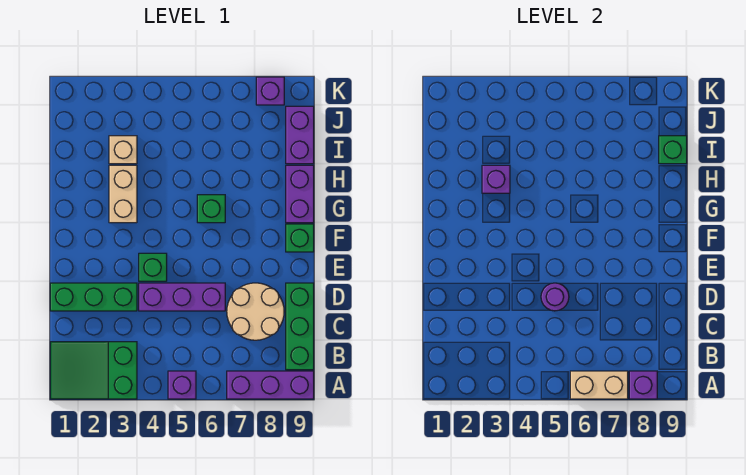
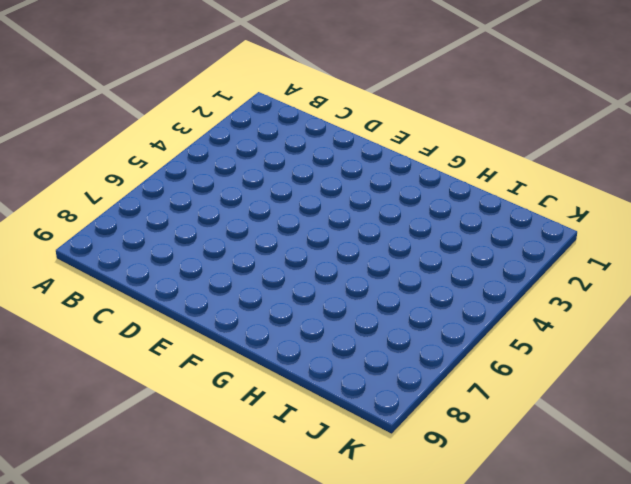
none -> green slope A1:B3 level 1 top 3
none -> purple brick A5 level 1
none -> purple brick A7:A9 level 1

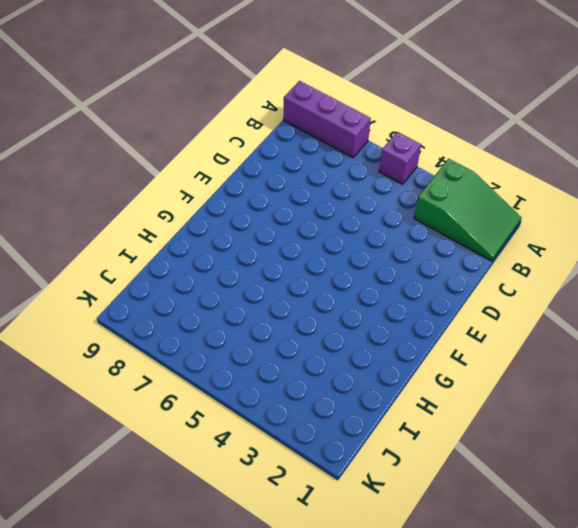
none -> green brick B9:D9 level 1
none -> tan round brick C7:D8 level 1
none -> green brick D1:D3 level 1

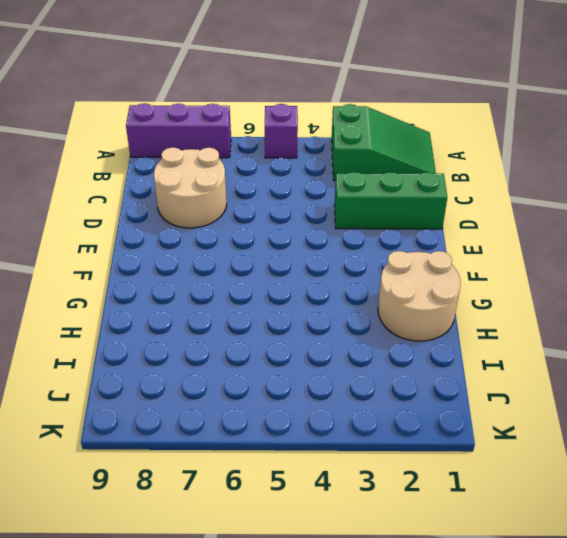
tan round brick G1:H2 level 1 -> none
none -> green brick B9:D9 level 1
none -> purple brick D4:D6 level 1
none -> green brick E4 level 1

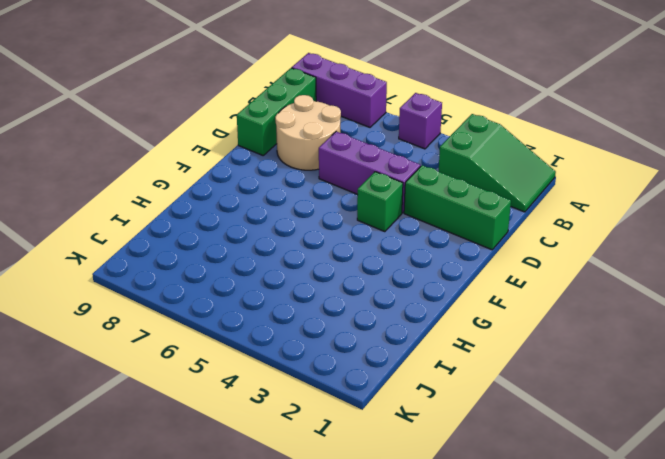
none -> green brick F9 level 1
none -> tan brick G3:H3 level 1
none -> green brick G6 level 1

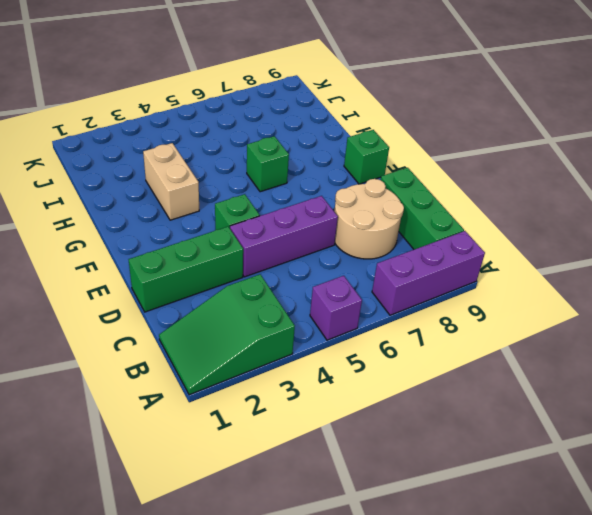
none -> purple brick G9:H9 level 1
none -> tan brick I3 level 1
none -> purple brick I9:J9 level 1

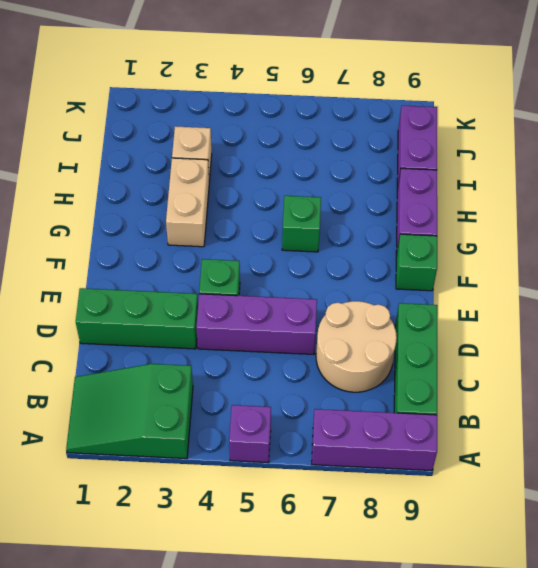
none -> purple brick K8 level 1
none -> tan brick A6:A7 level 2
none -> purple brick A8 level 2

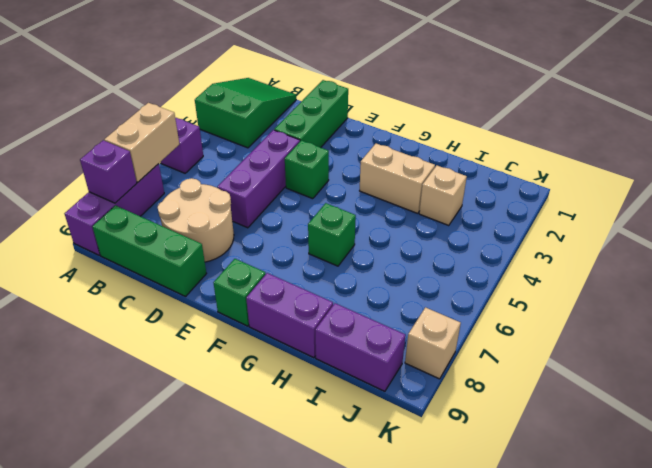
tan brick K8 level 1 -> purple brick K8 level 1
none -> purple round brick D5 level 2
none -> purple brick H3 level 2
none -> green brick I9 level 2

